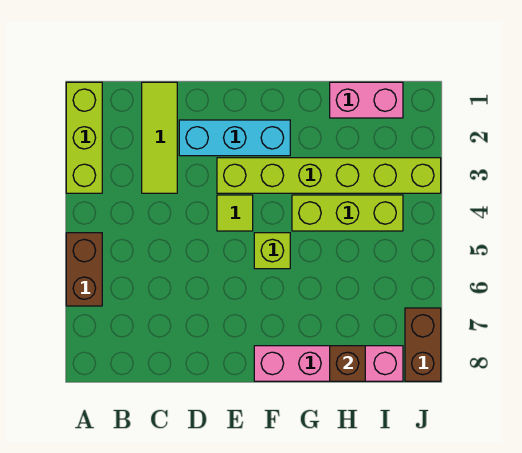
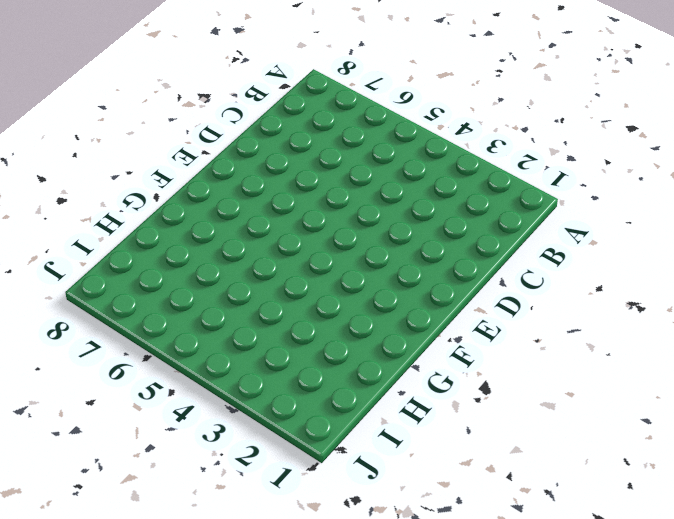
none -> lime brick A1:A3 level 1
none -> brown brick A5:A6 level 1
none -> lime tile C1:C3 level 1

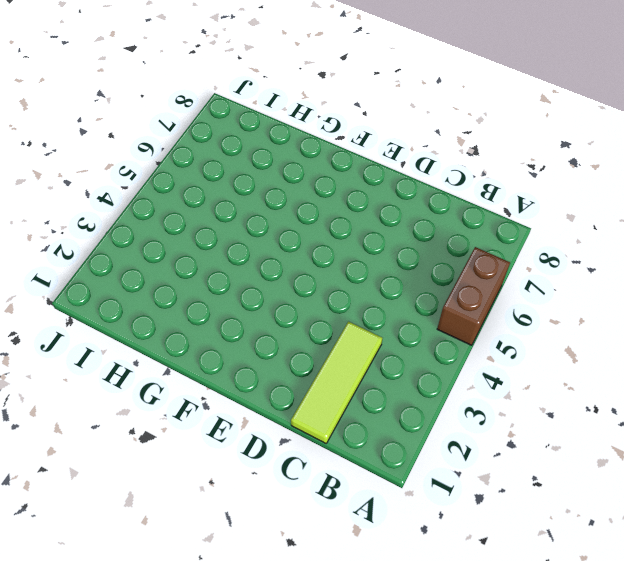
none -> lime brick A1:A3 level 1
none -> cyan brick D2:F2 level 1
none -> lime brick E3:J3 level 1

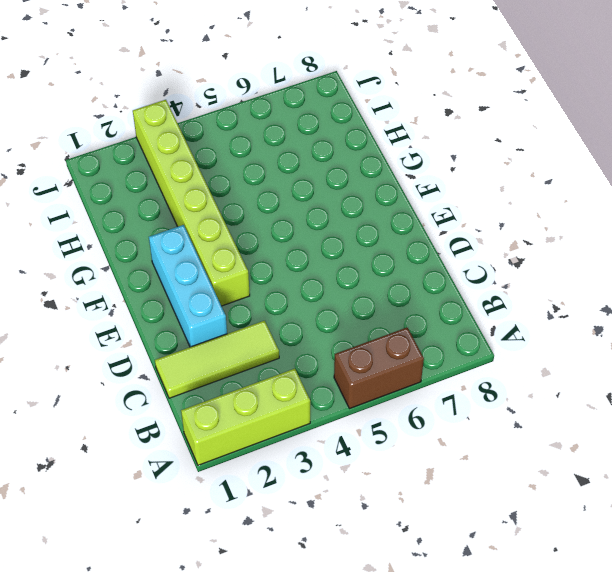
none -> lime tile E4 level 1
none -> lime brick F5 level 1
none -> pink brick F8:I8 level 1

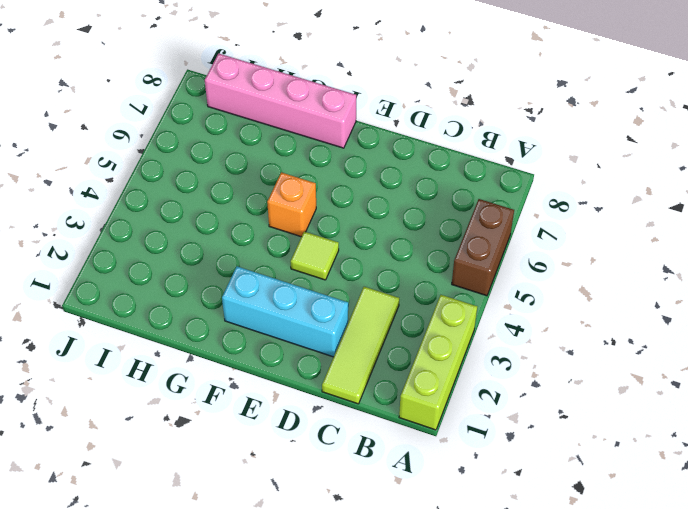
orange brick F5 level 1 -> lime brick F5 level 1
none -> lime brick E3:J3 level 1
none -> lime brick G4:I4 level 1
none -> pink brick H1:I1 level 1

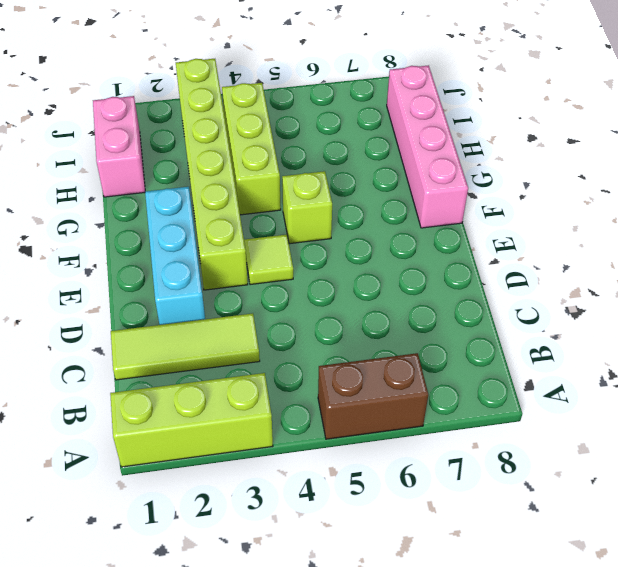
none -> brown brick J7:J8 level 1
none -> brown brick H8 level 2

